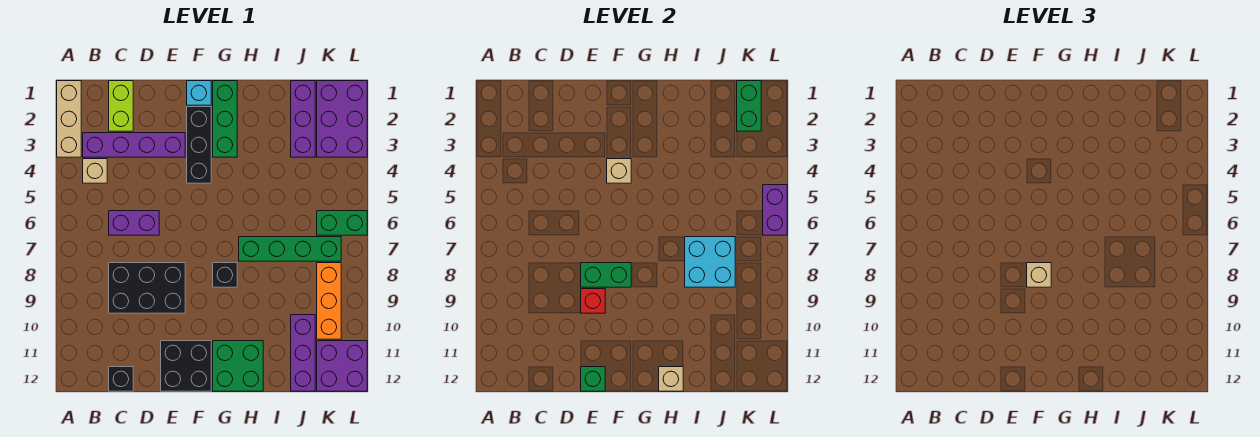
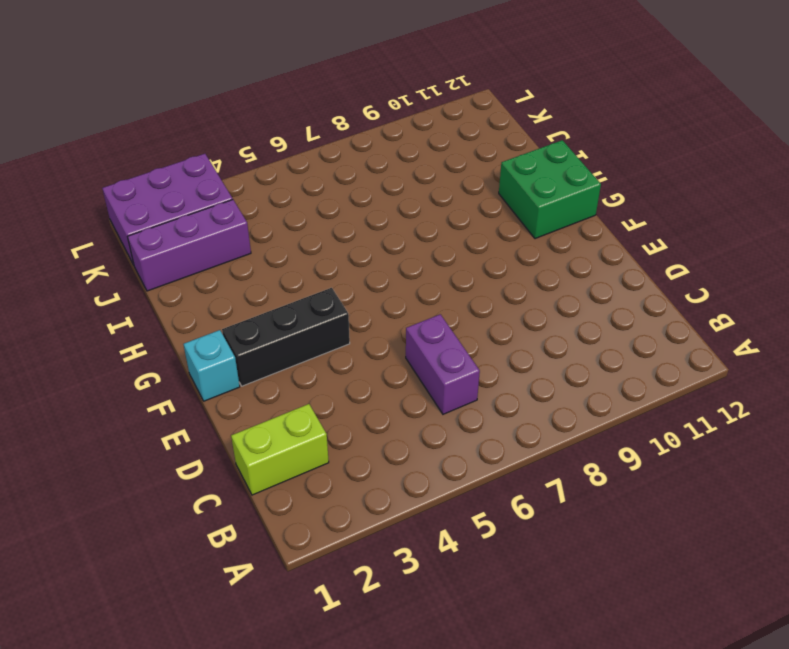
none -> tan brick A1:A3 level 1
none -> purple brick B3:E3 level 1
none -> tan brick B4 level 1

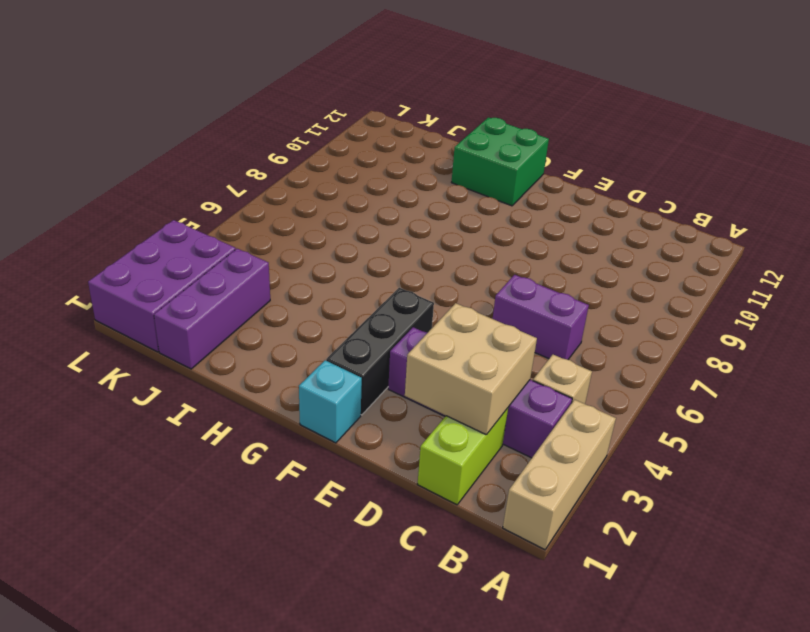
tan brick C2:D3 level 2 -> none
none -> black brick C8:E9 level 1
none -> black brick C12 level 1
none -> black brick E11:F12 level 1

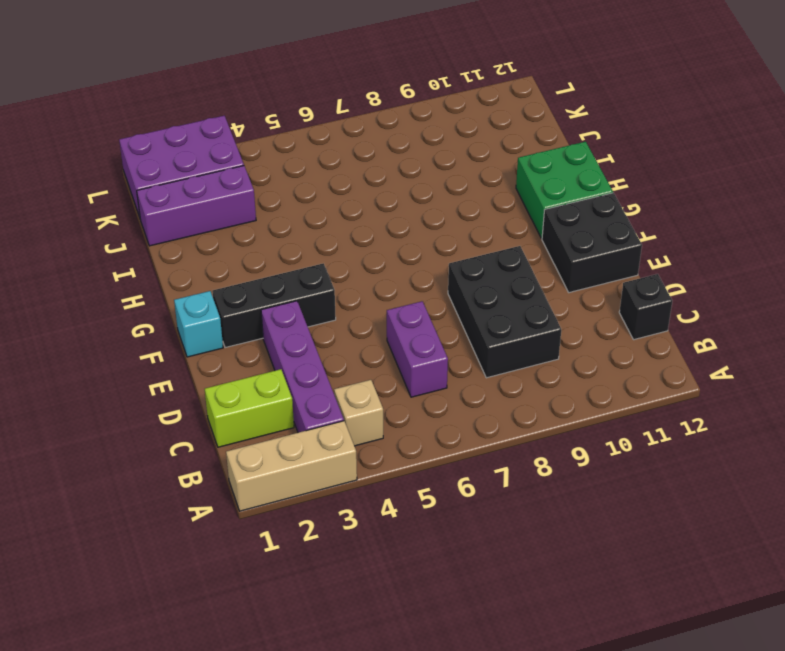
none -> green brick G1:G3 level 1
none -> black brick G8 level 1
none -> green brick H7:K7 level 1

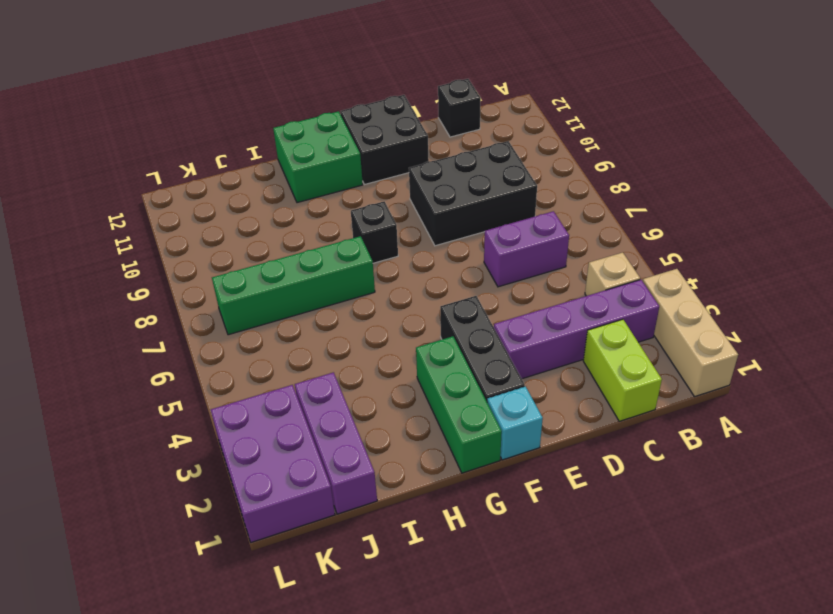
none -> purple brick J10:J12 level 1
none -> green brick K6:L6 level 1
none -> orange brick K8:K10 level 1

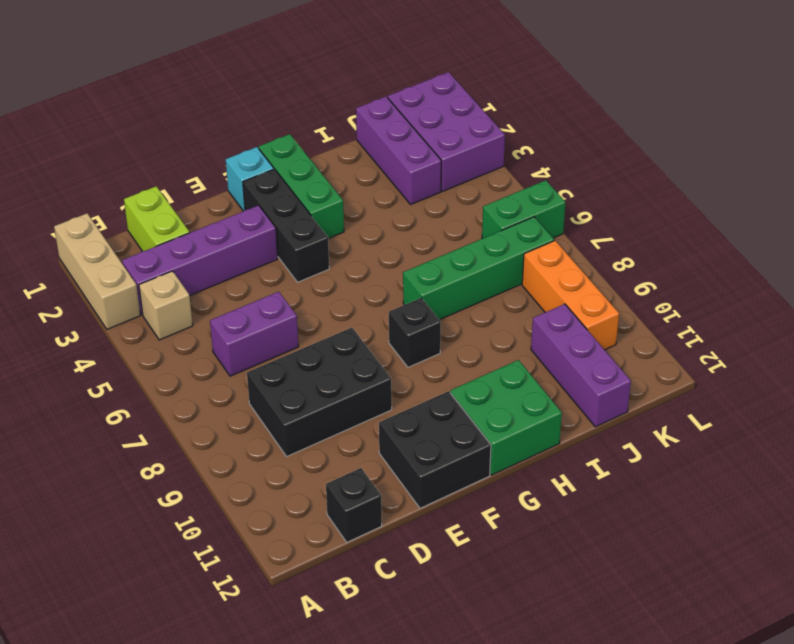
none -> purple brick K11:L12 level 1
none -> green brick E8:F8 level 2
none -> red brick E9 level 2

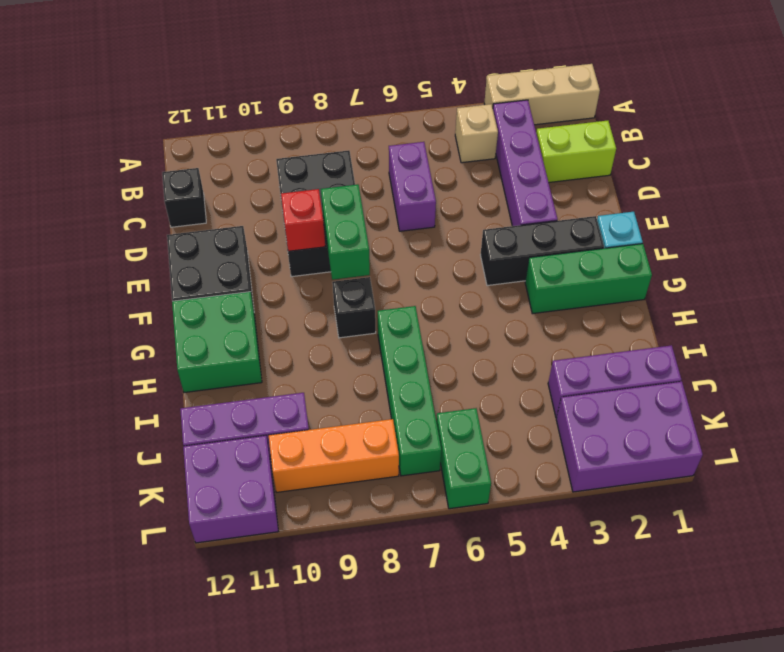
none -> green brick E12 level 2
none -> tan brick F4 level 2
none -> tan brick H12 level 2

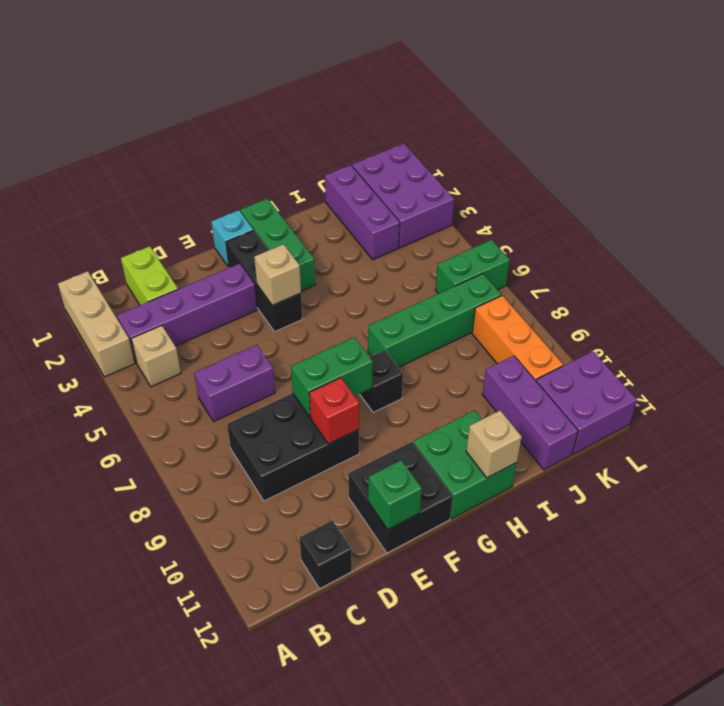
none -> cyan brick I7:J8 level 2
none -> green brick K1:K2 level 2
none -> purple brick L5:L6 level 2

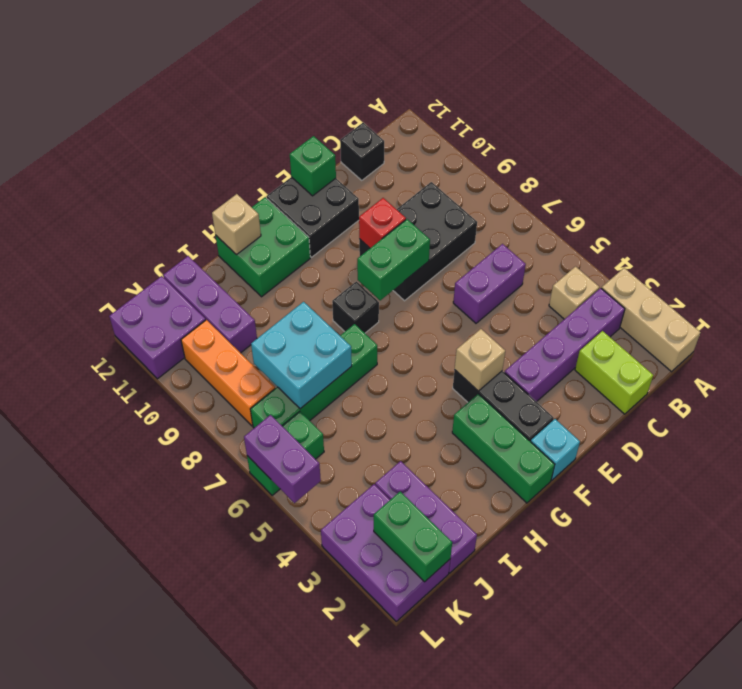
none -> tan brick F8 level 3

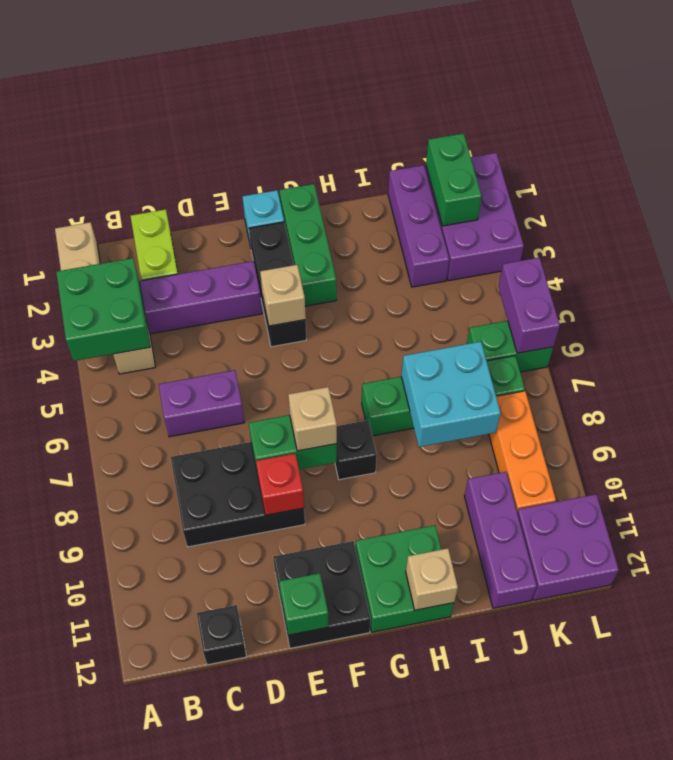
green brick A3:B4 level 2 -> none

